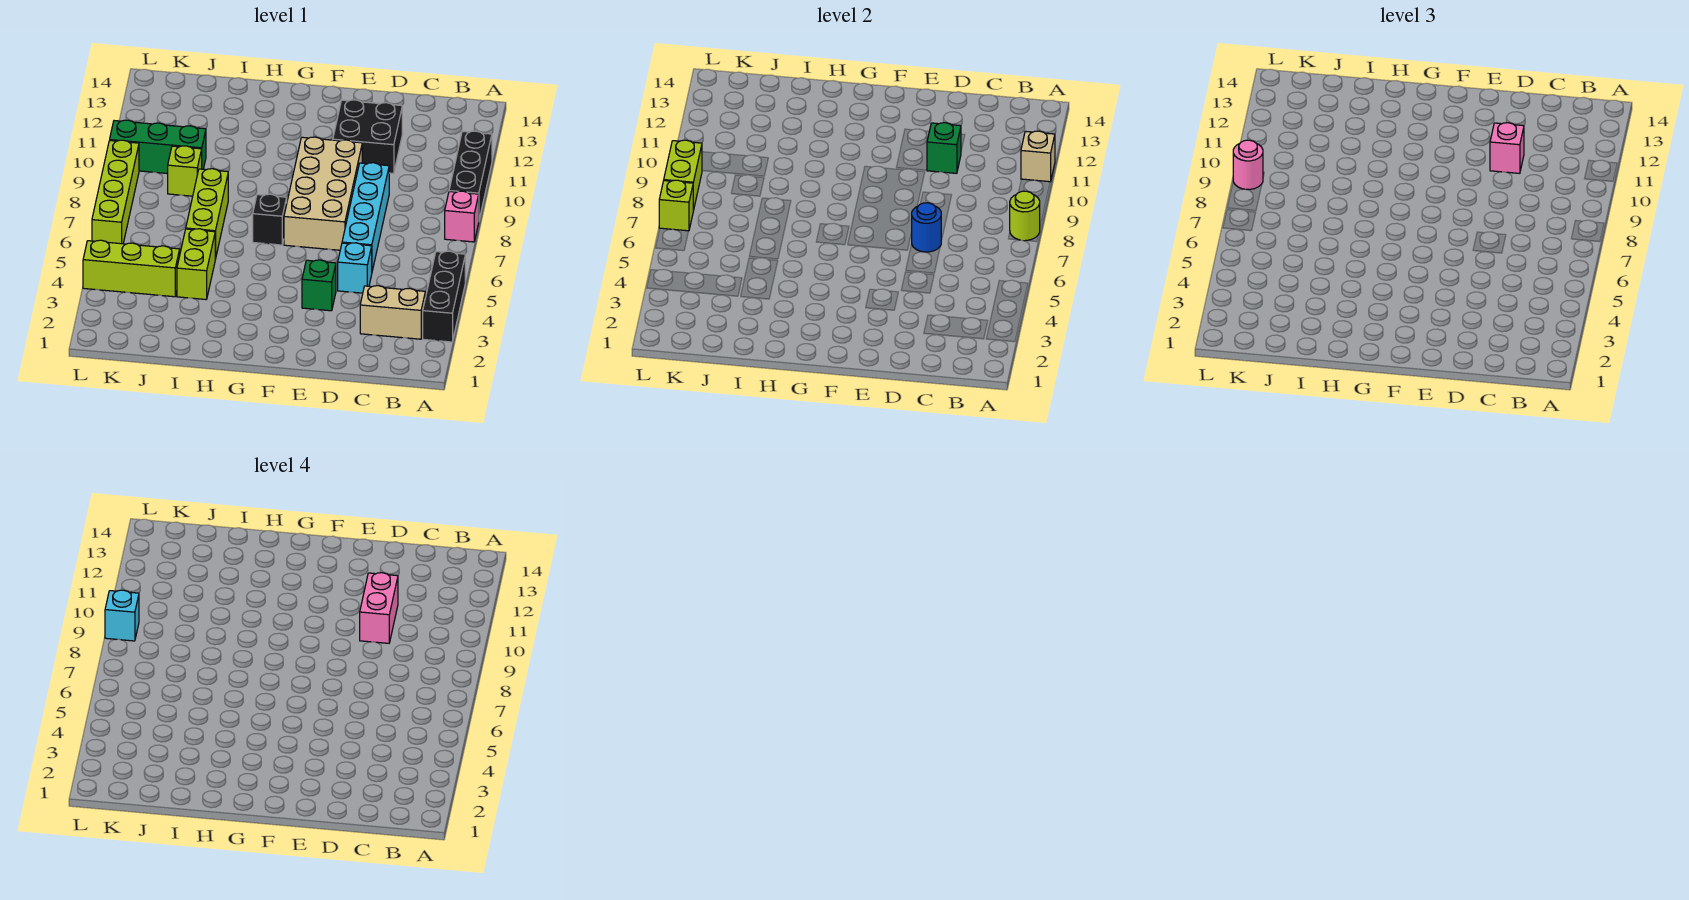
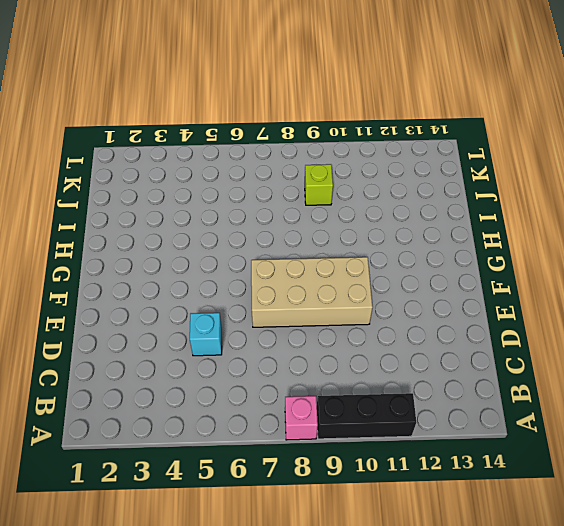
none -> black brick A3:A5 level 1
none -> tan brick B3:C3 level 1
none -> cyan brick D6:D9 level 1

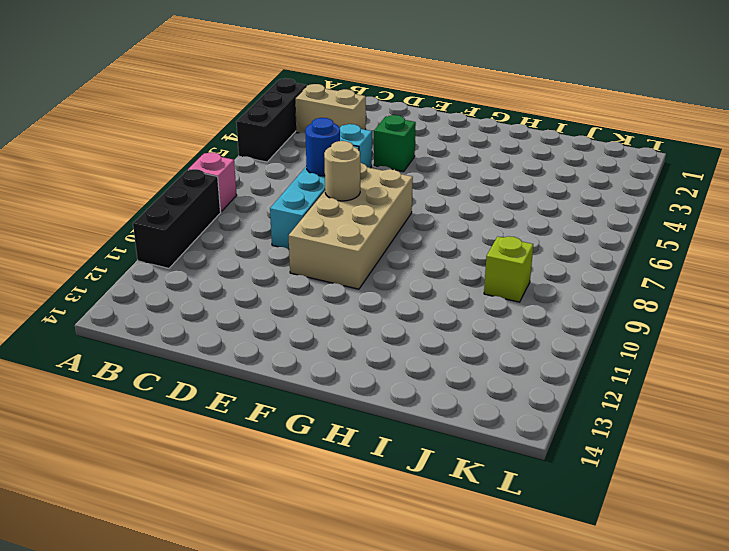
tan round brick E8 level 2 -> none
none -> black brick D11:E12 level 1
none -> black brick G7 level 1
none -> lime brick I4:I5 level 1

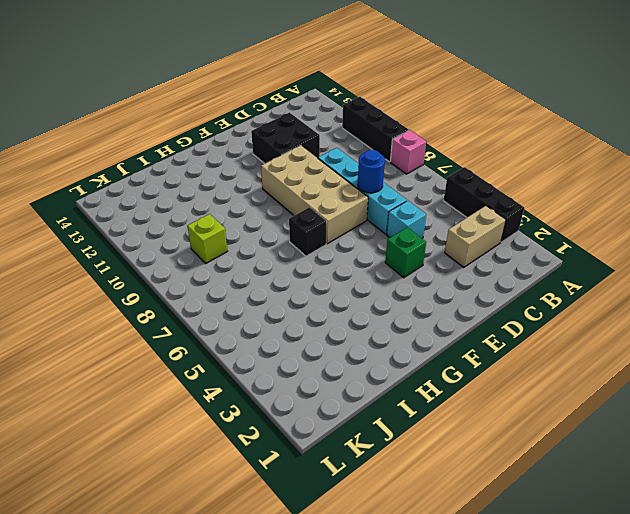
none -> lime brick I4:I5 level 1
none -> lime brick I6:I8 level 1
none -> lime brick J4:L4 level 1

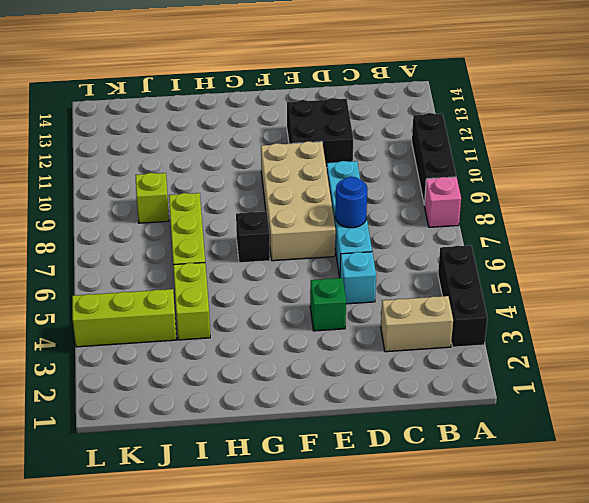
none -> green brick J10:L10 level 1
none -> lime brick L6:L9 level 1
none -> lime round brick A8 level 2

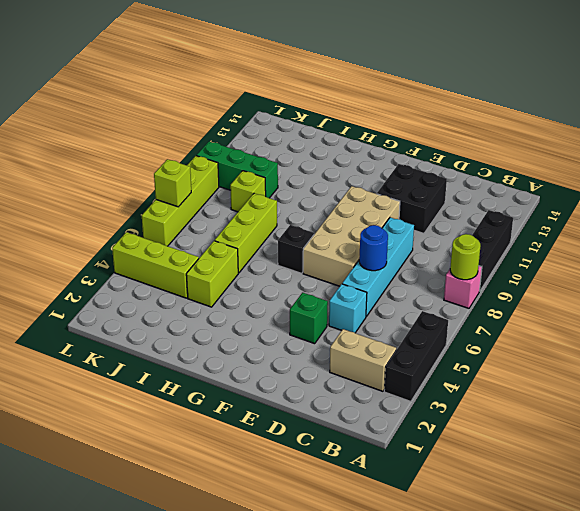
none -> tan brick A11 level 2
none -> green brick D11 level 2
none -> lime brick L8:L9 level 2

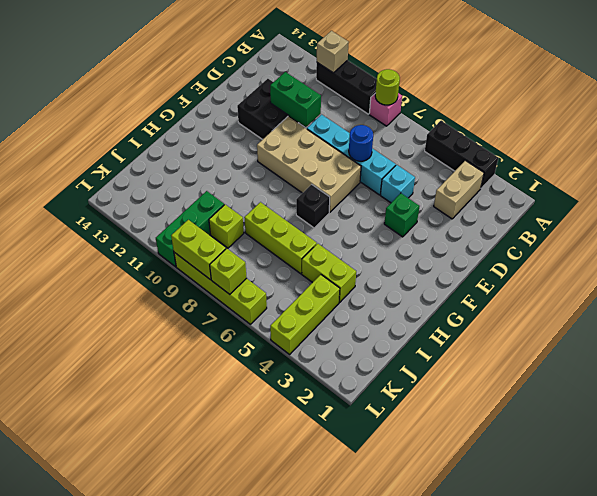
green brick D10:D11 level 2 -> green brick D11 level 2
none -> pink brick D11 level 3
none -> pink round brick L9 level 3
none -> pink brick D10:D11 level 4

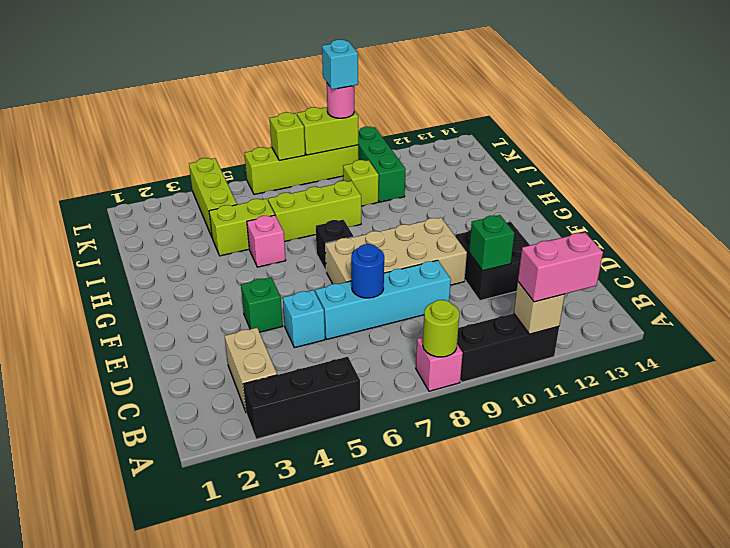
pink brick A11:A12 level 3 -> pink brick D10:D11 level 4
pink brick H5 level 1 -> pink brick D11 level 3

